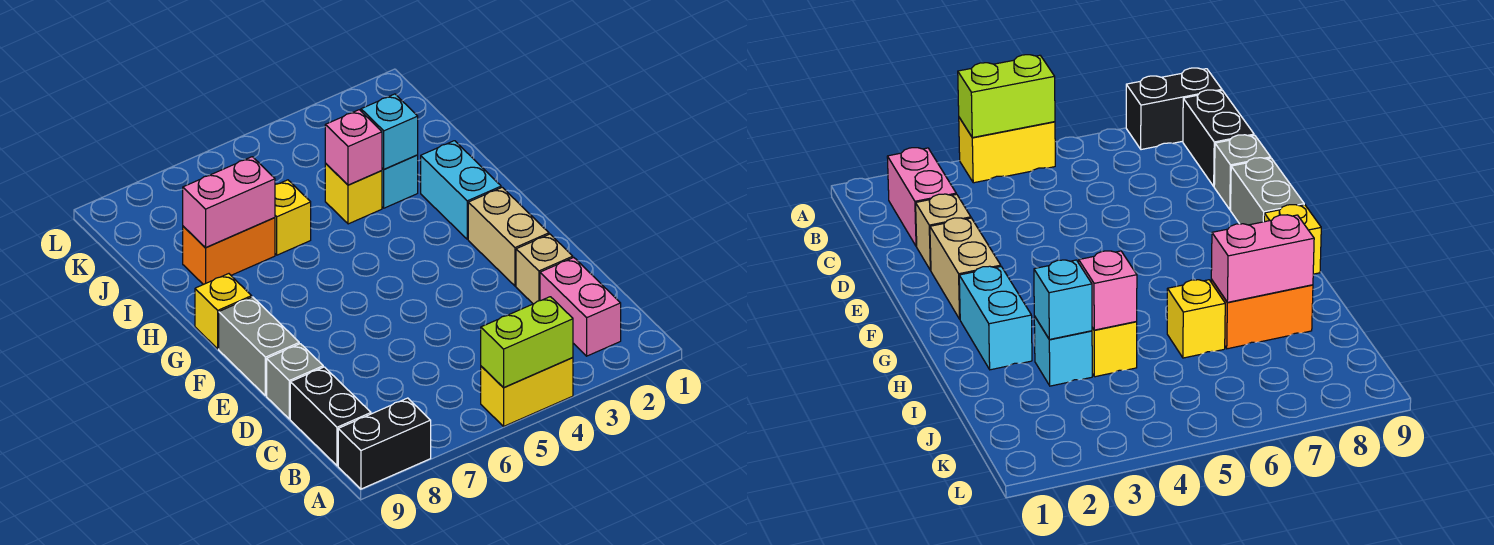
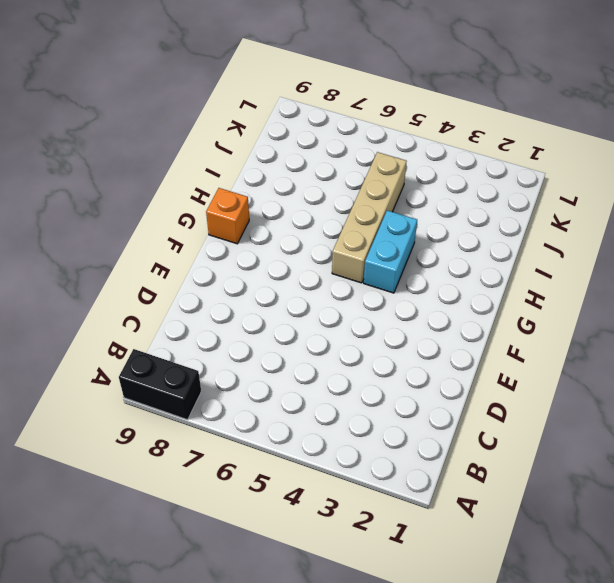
cyan brick G4:H4 level 1 -> cyan brick G2:H2 level 1
tan brick G5:J5 level 1 -> none
orange brick G9 level 1 -> yellow brick G9 level 1
none -> yellow brick A4:A5 level 1
none -> pink brick B2:C2 level 1
none -> black brick B9:C9 level 1

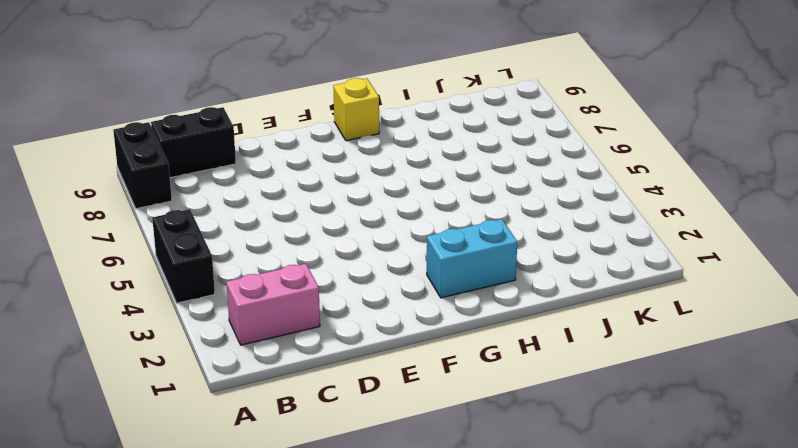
black brick A4:A5 level 1 -> yellow brick A4:A5 level 1
none -> tan brick D2 level 1
none -> grey brick D9 level 1
none -> tan brick E2:F2 level 1

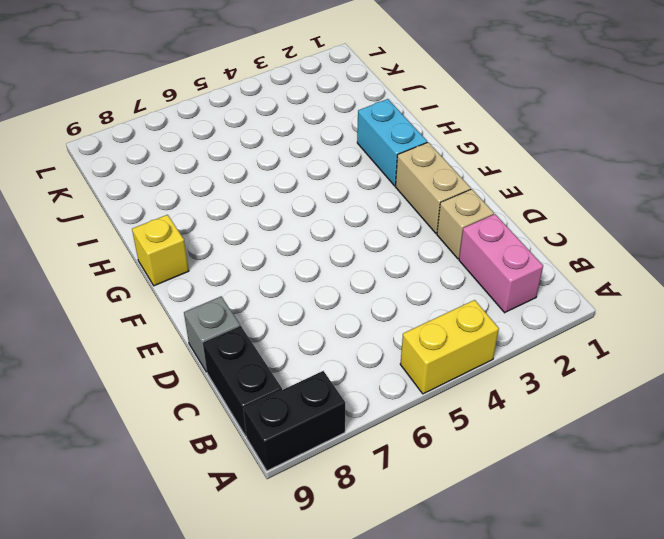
none -> grey brick E9:F9 level 1
none -> cyan brick I3 level 1
none -> yellow brick I4 level 1

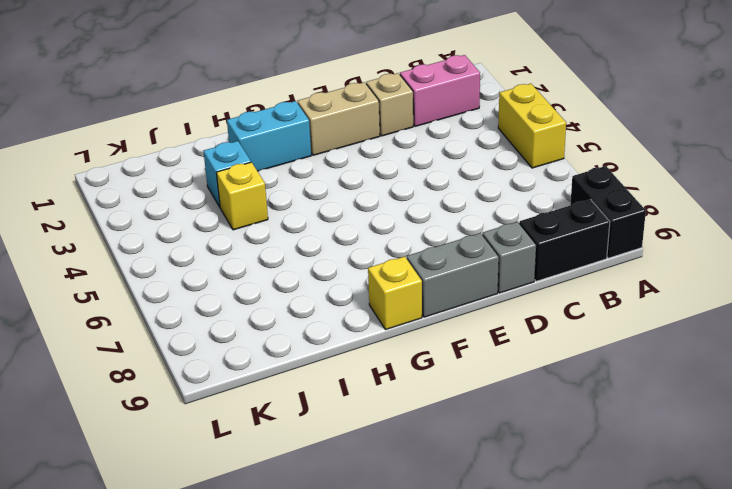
none -> yellow brick I6 level 1
none -> orange brick I7:I8 level 1
none -> lime brick A4:A5 level 2

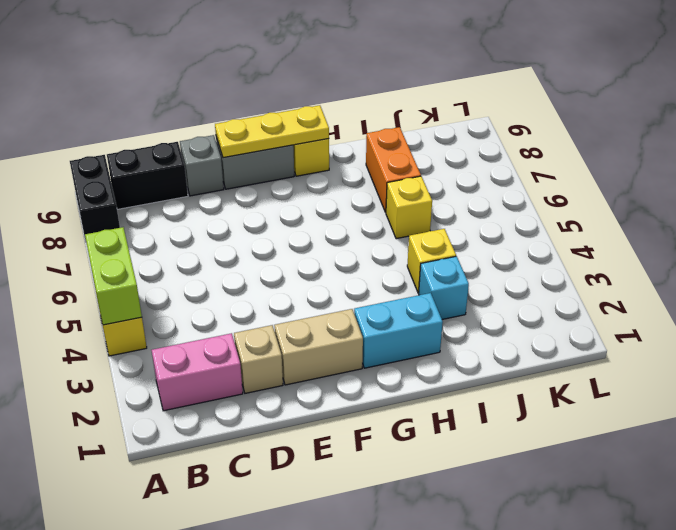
yellow plate E9:G9 level 2 -> none
none -> cyan brick I3 level 2
none -> pink brick I4 level 2
none -> pink brick I7:I8 level 2

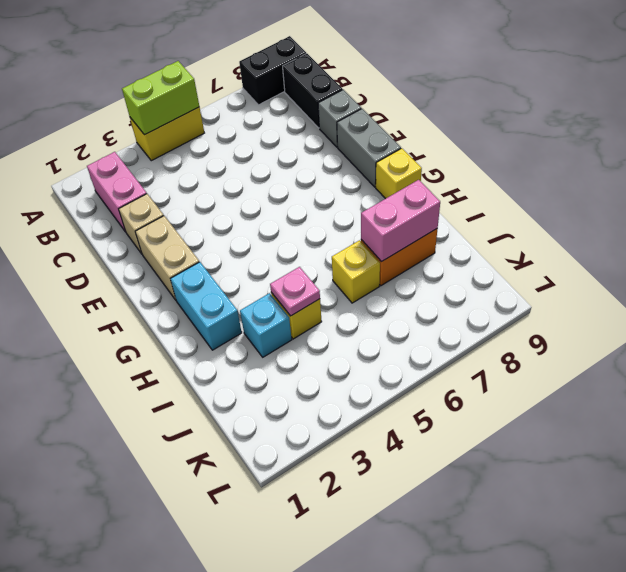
pink plate I4 level 2 -> pink brick I4 level 2
none -> cyan brick I3 level 2

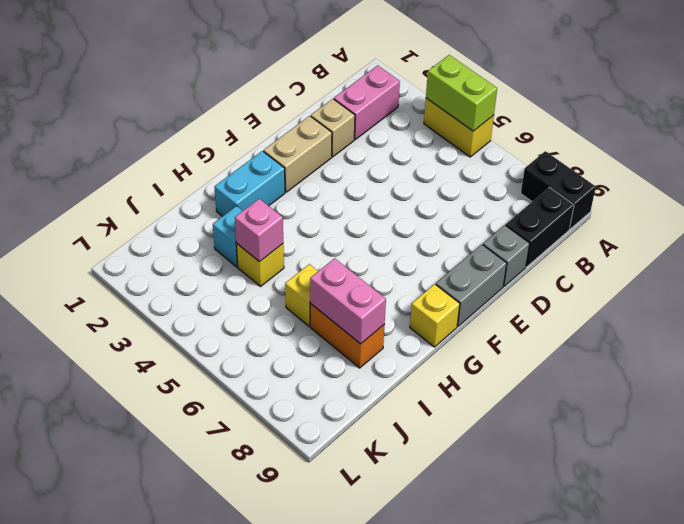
none -> cyan brick I3 level 2

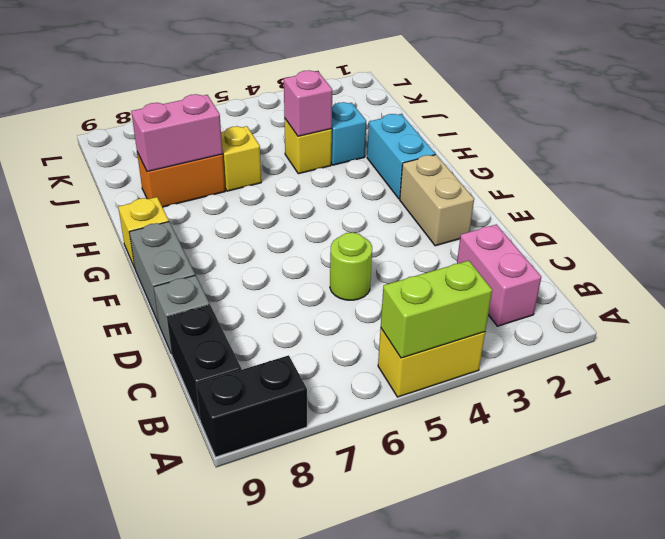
lime round brick D5 level 1 -> none
none -> tan brick D2 level 1
none -> cyan brick I3 level 2

